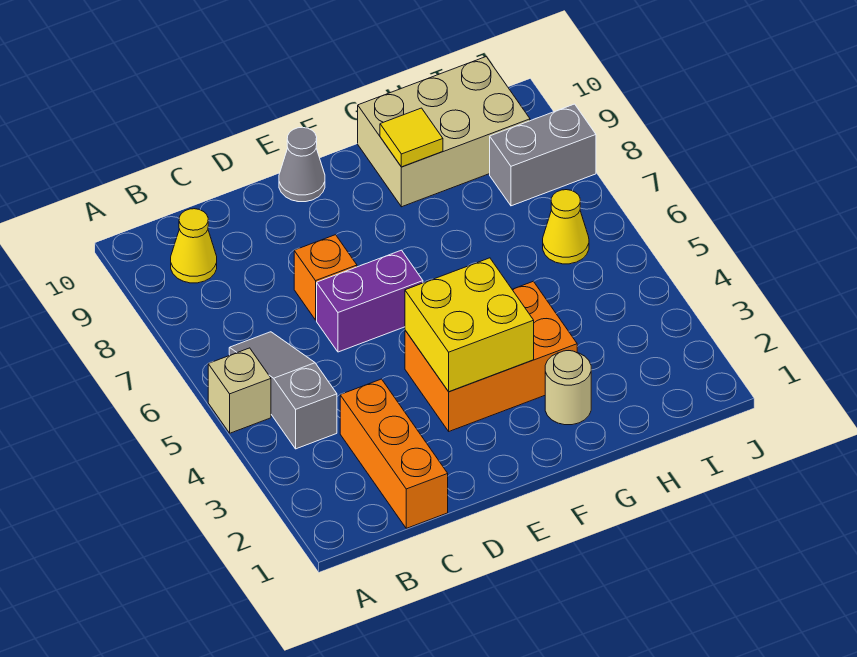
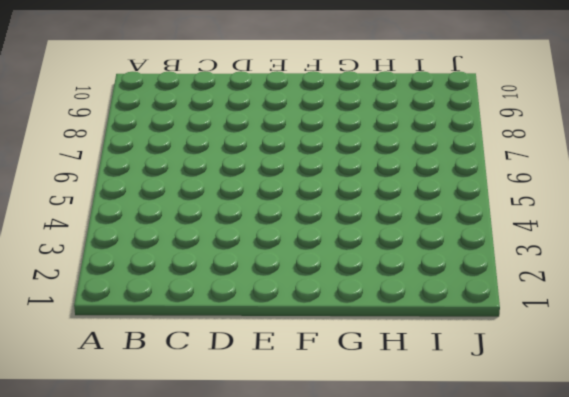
none -> tan brick A5 level 1
none -> grey slope B4:B6 level 1 top 4
none -> yellow cone B9 level 1

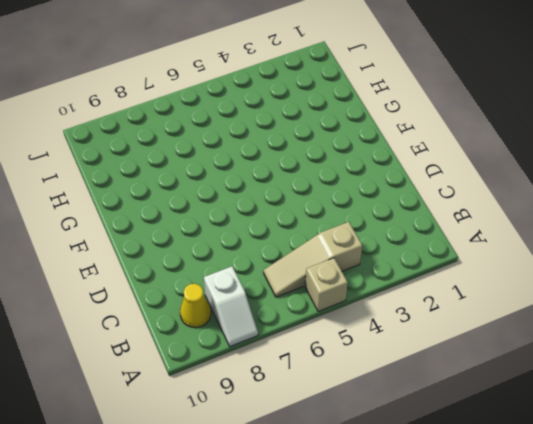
white slope A8:B8 level 1 top B -> none
tan slope B4:B6 level 1 top 4 -> grey slope B4:B6 level 1 top 4
none -> orange brick C1:C3 level 1
none -> purple brick D6:E6 level 1
none -> orange brick D7 level 1

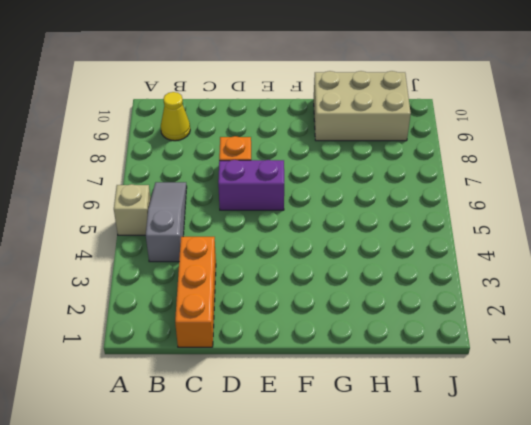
none -> orange brick E3:G4 level 1
none -> grey cone E10 level 1
none -> tan round brick G2 level 1

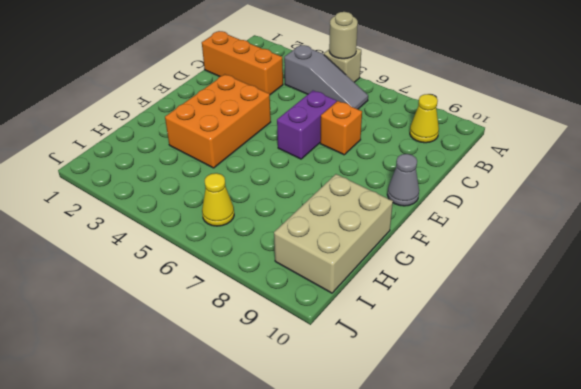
tan round brick A5 level 2 -> tan round brick G2 level 1
none -> grey brick I8:J8 level 1
none -> yellow brick E3:F4 level 2
none -> yellow tile G9 level 2

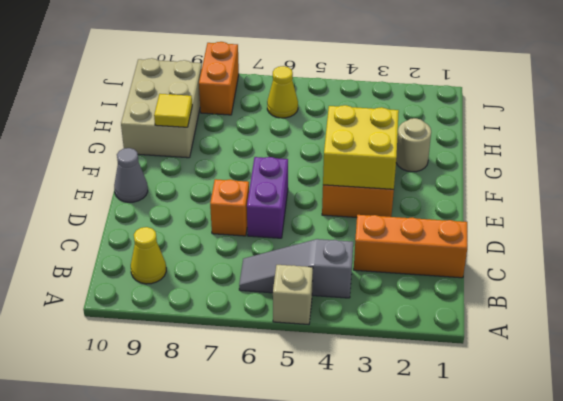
orange brick I8:J8 level 1 -> grey brick I8:J8 level 1

